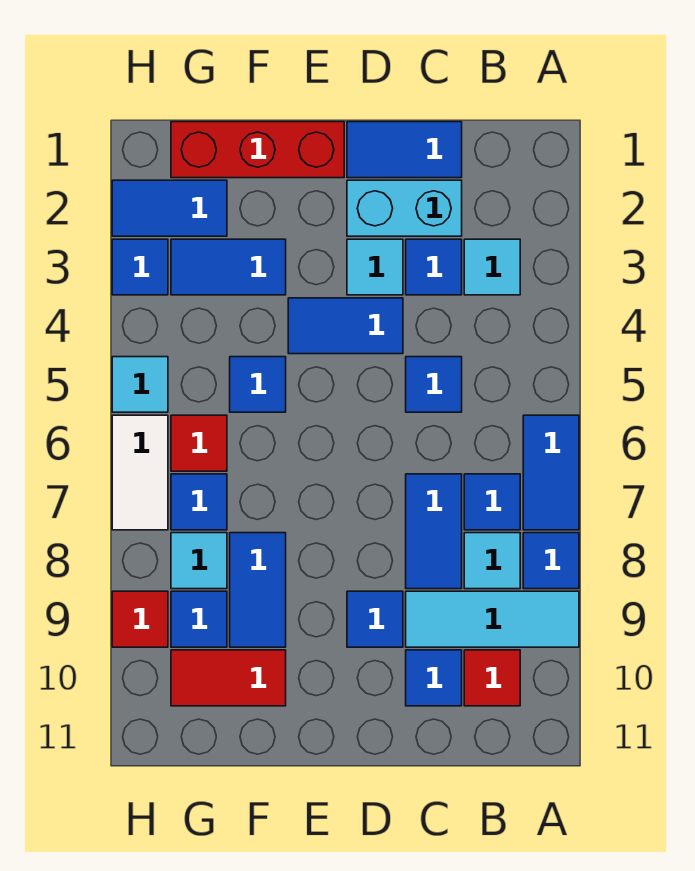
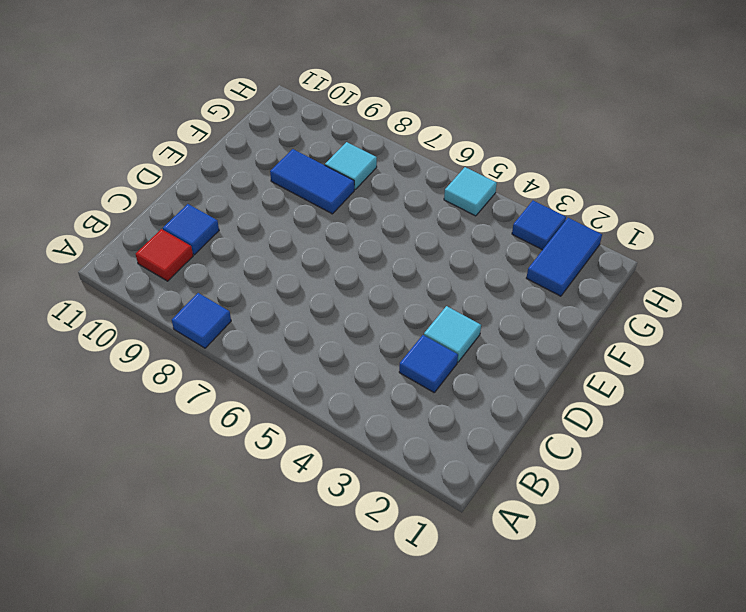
none -> blue tile A6:A7 level 1
none -> cyan tile A9:C9 level 1
none -> cyan tile B3 level 1
none -> blue tile B7 level 1

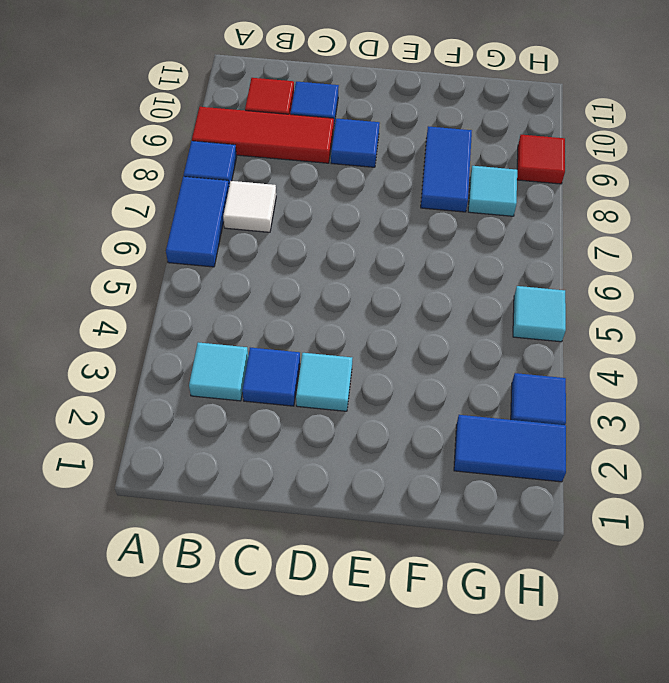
red tile A9:C9 level 1 -> cyan tile A9:C9 level 1
white tile B7 level 1 -> blue tile B7 level 1
none -> cyan tile B8 level 1
none -> blue tile C1:D1 level 1
none -> cyan brick C2:D2 level 1
none -> blue tile C5 level 1

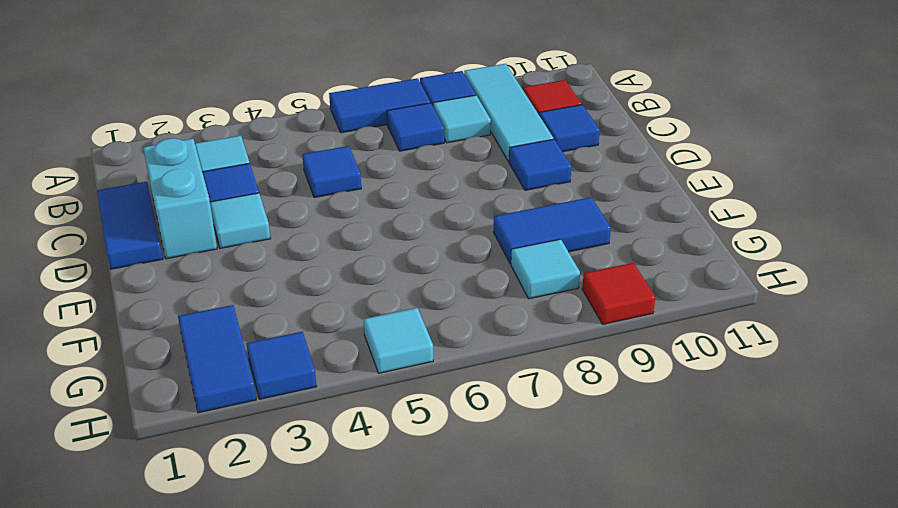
none -> blue tile C7:C8 level 1
none -> blue tile D4:E4 level 1
none -> red brick E1:G1 level 1
none -> blue tile F3:G3 level 1

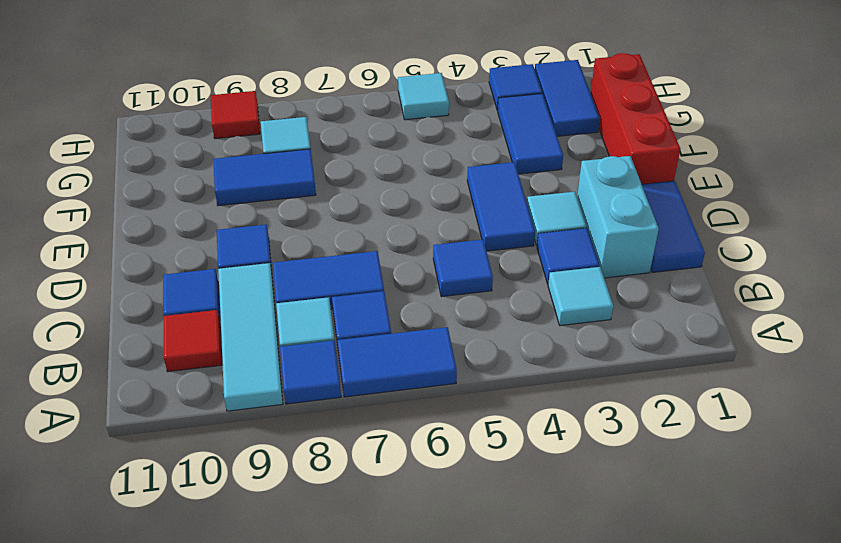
none -> blue tile F5 level 1
none -> red tile F10:G10 level 1
none -> red tile G6 level 1
none -> blue tile G7 level 1

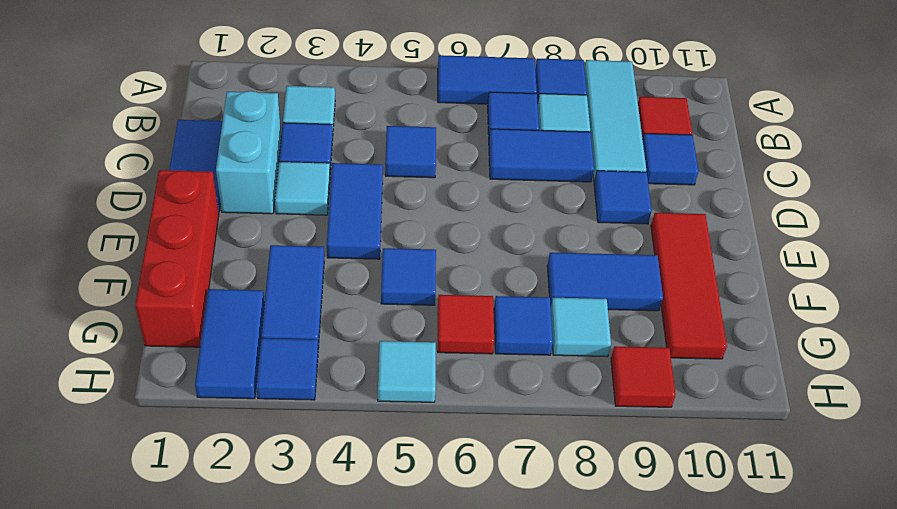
red tile E10:G10 level 1 -> red tile F10:G10 level 1
none -> blue tile G9 level 1
none -> white tile H6:H7 level 1

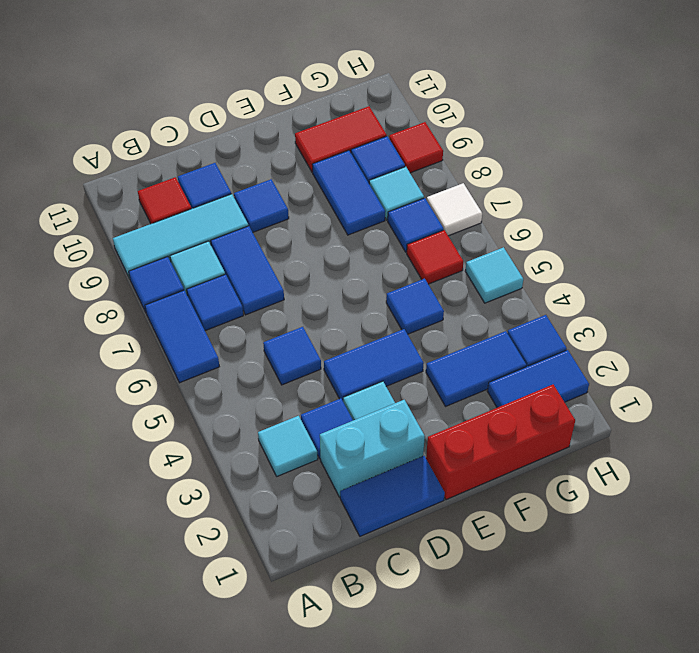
white tile H7 level 1 -> white tile H6:H7 level 1

